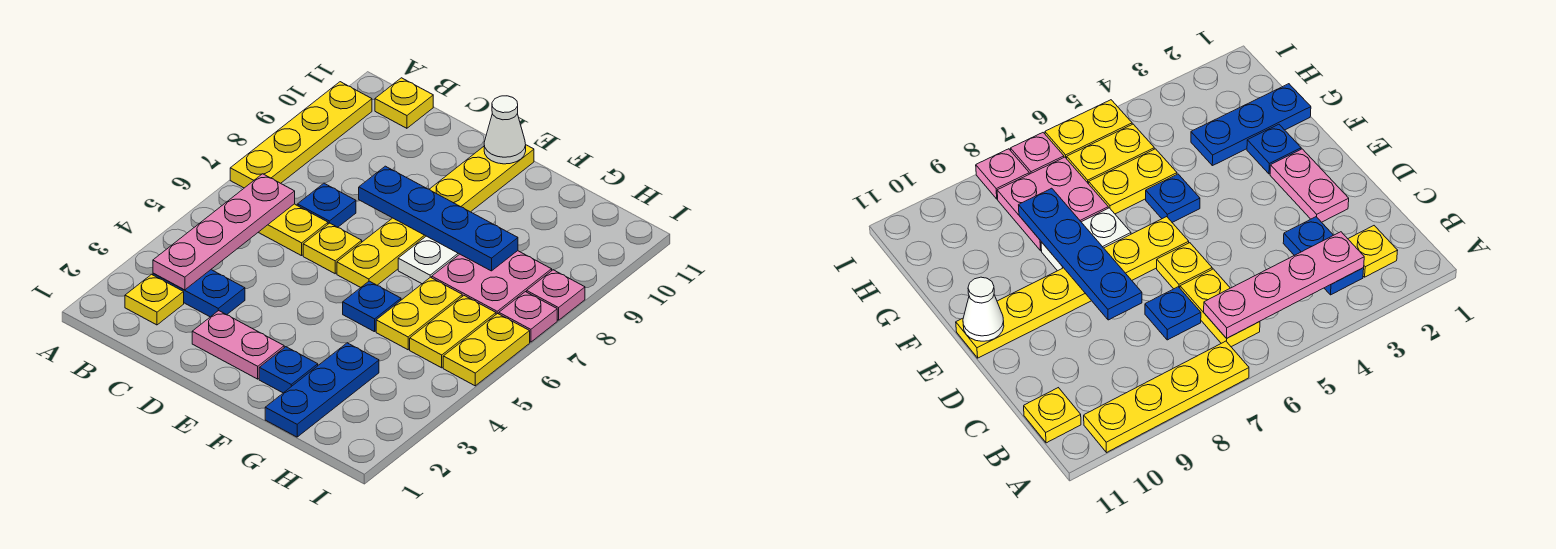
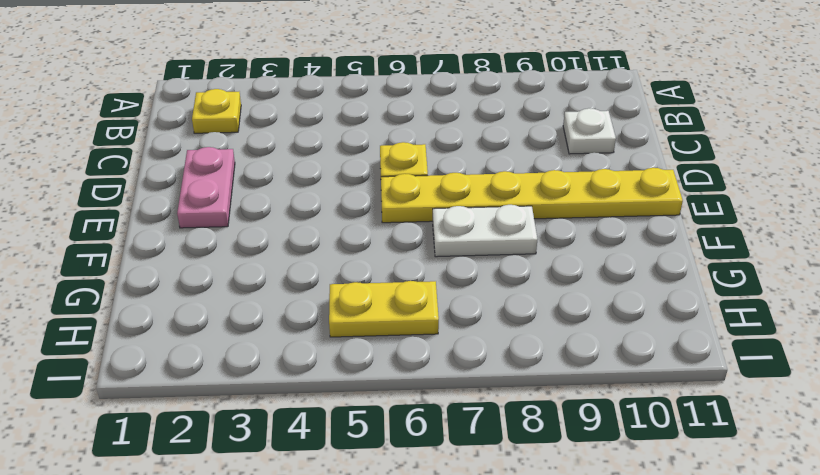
white plate C10 level 1 -> none
none -> yellow plate A7:A10 level 1
none -> blue plate B3:C3 level 1
none -> yellow plate B6:C6 level 1

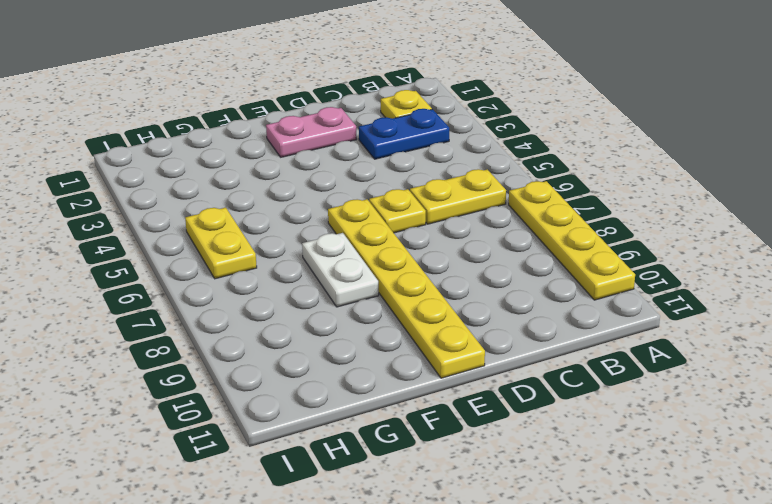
none -> yellow plate B11 level 1
none -> blue plate C7 level 1
none -> blue plate F2 level 1

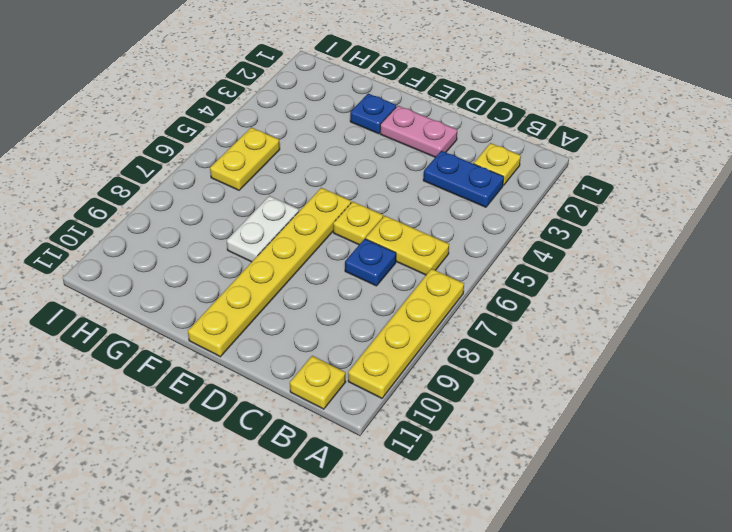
none -> blue plate F5 level 1
none -> blue plate G1:G3 level 1
none -> yellow plate G5:G6 level 1

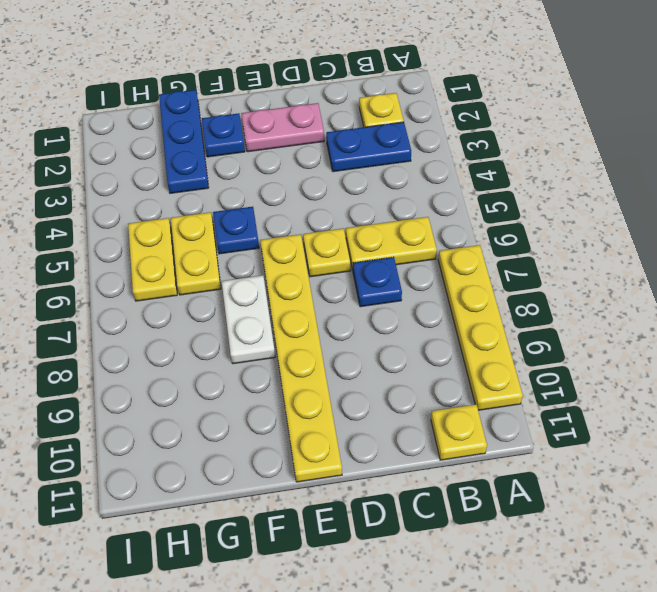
none -> pink plate G7:H8 level 1
none -> yellow plate I5:I6 level 1
none -> pink plate I7 level 1

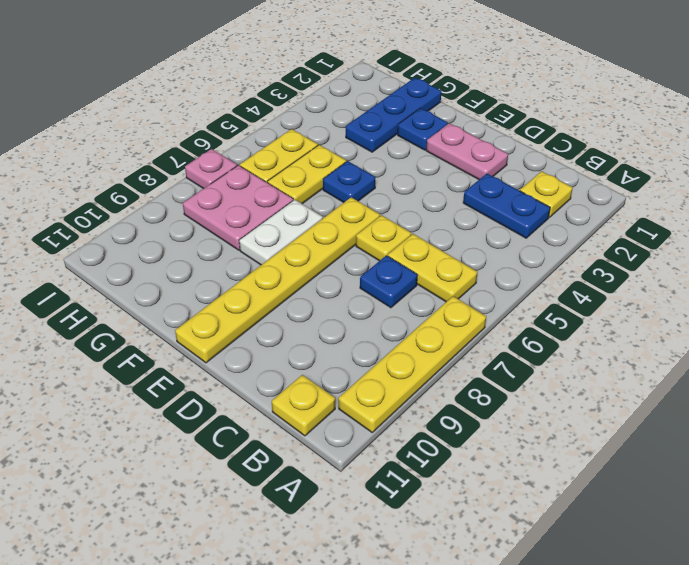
none -> yellow plate I5:I6 level 1
none -> pink plate I8 level 1
none -> pink plate B3:B6 level 2

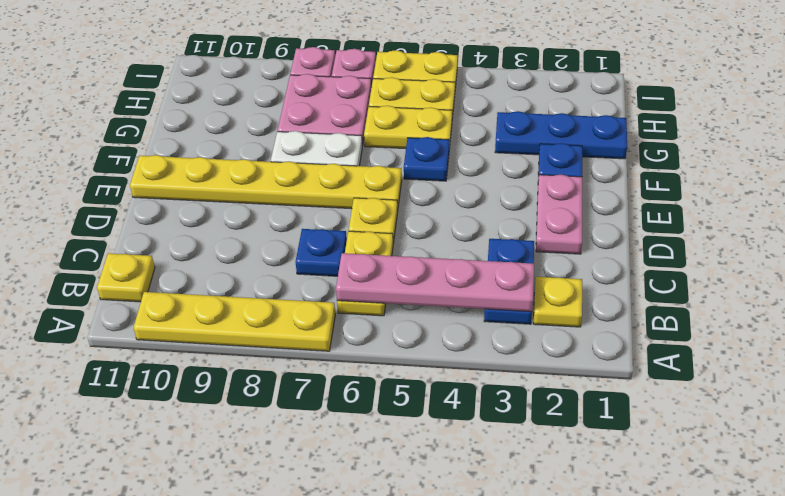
none -> blue plate D8:G8 level 2
none -> white cone E11 level 2

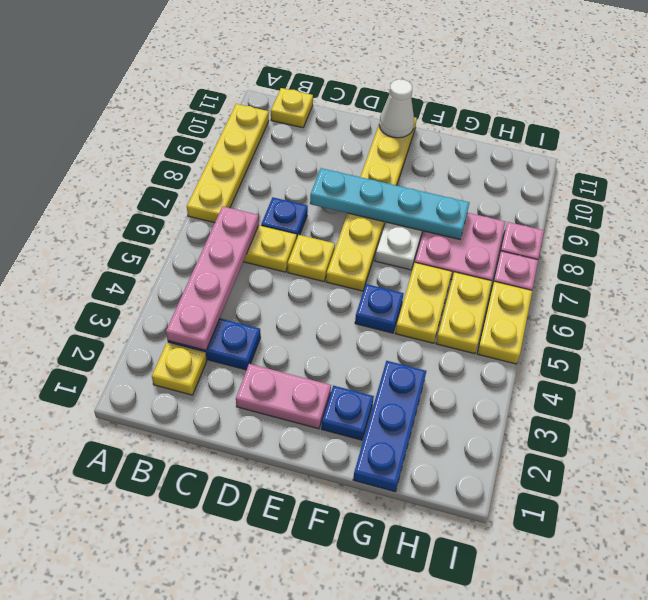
cyan plate D8:G8 level 2 -> blue plate D8:G8 level 2

